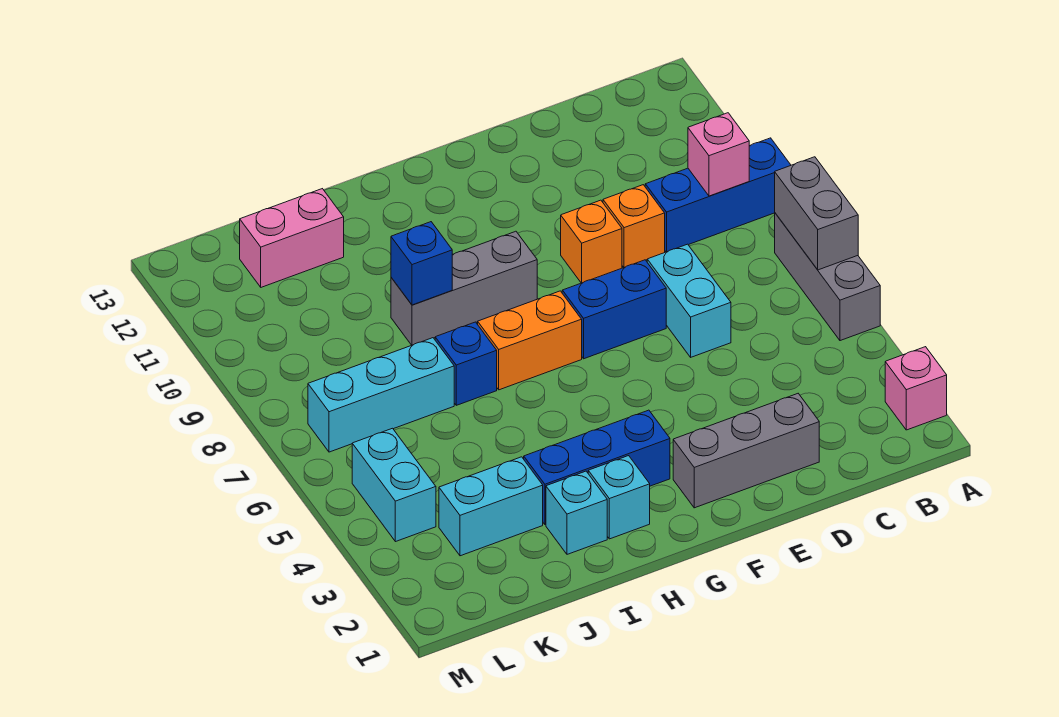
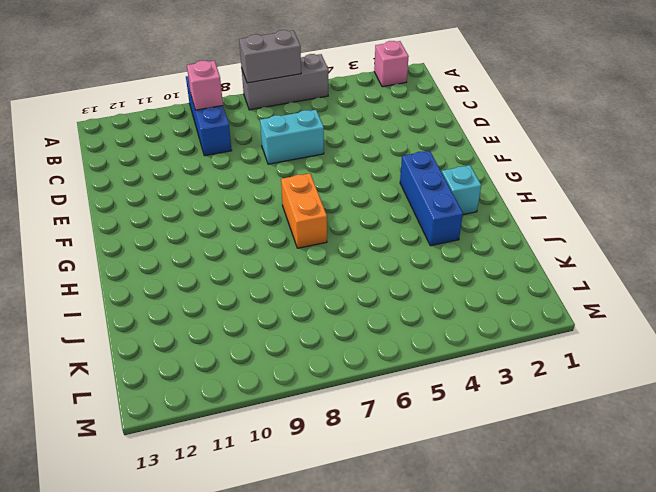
none -> grey brick D2:F2 level 1
none -> orange brick D9 level 1
none -> blue brick E7:F7 level 1

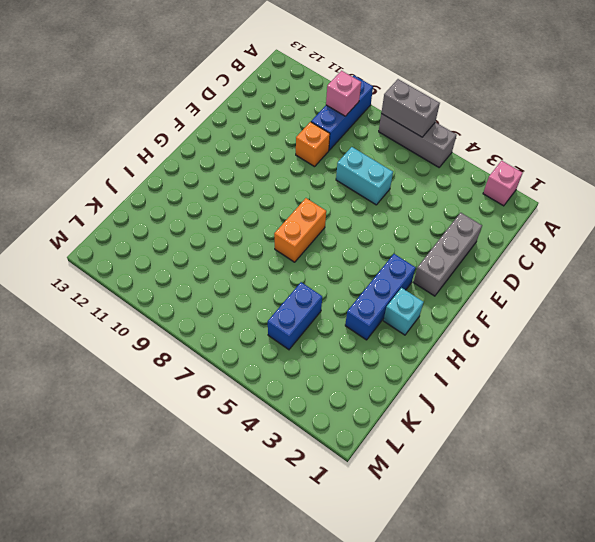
blue brick J5:K5 level 1 -> blue brick E7:F7 level 1
none -> orange brick E9 level 1
none -> grey brick G9:I9 level 1
none -> cyan brick I2 level 1

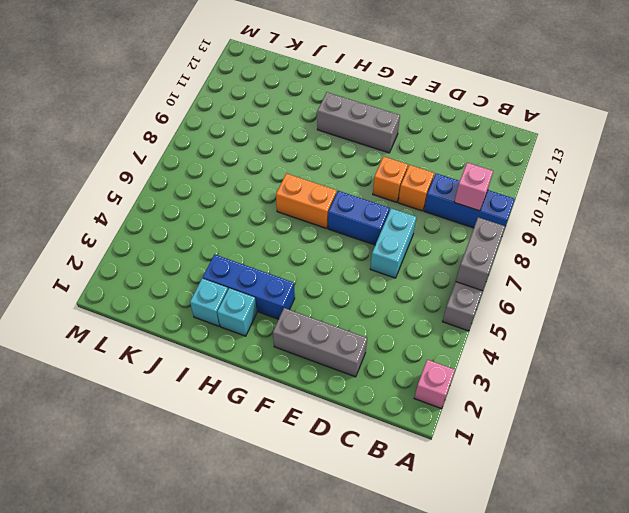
grey brick F11:H11 level 1 -> grey brick G9:I9 level 1
none -> blue brick I7 level 1
none -> cyan brick J3:K3 level 1
none -> cyan brick J7:L7 level 1

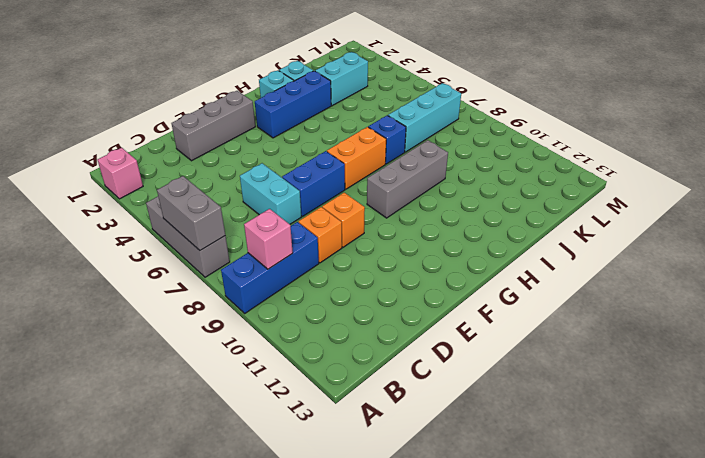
none -> pink brick J12:K12 level 1
none -> cyan brick L4:L5 level 1
none -> blue brick I9 level 2

